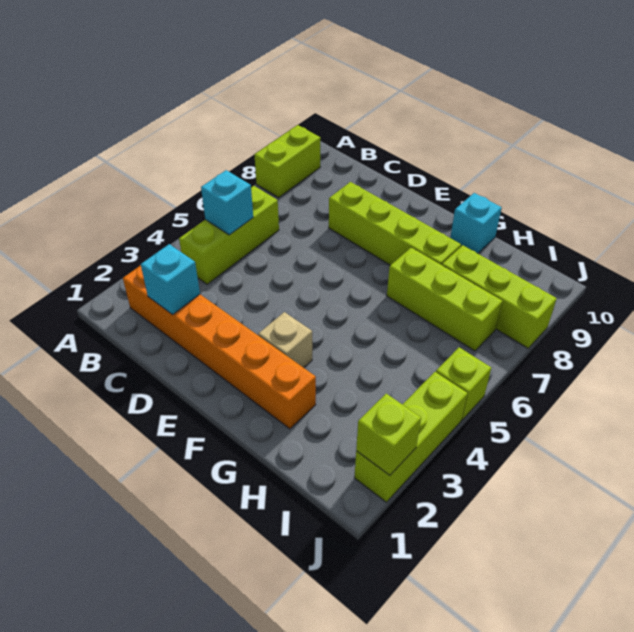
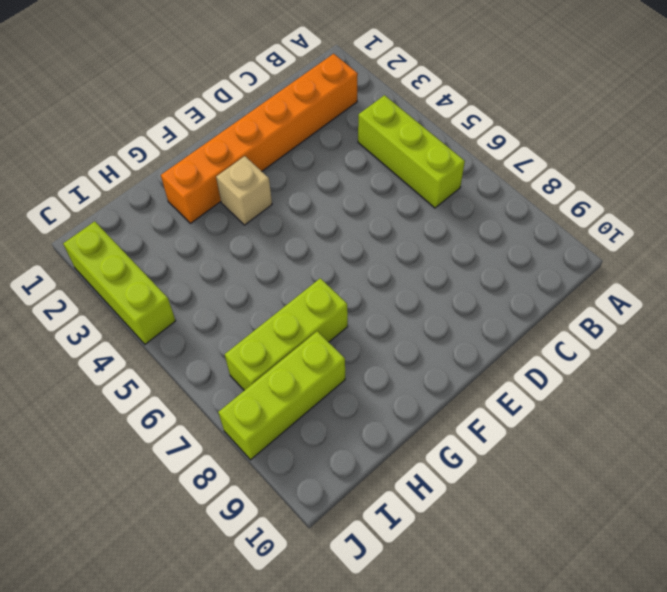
none -> lime brick A8:A9 level 1
none -> lime brick D8:G8 level 1
none -> cyan brick G10 level 1

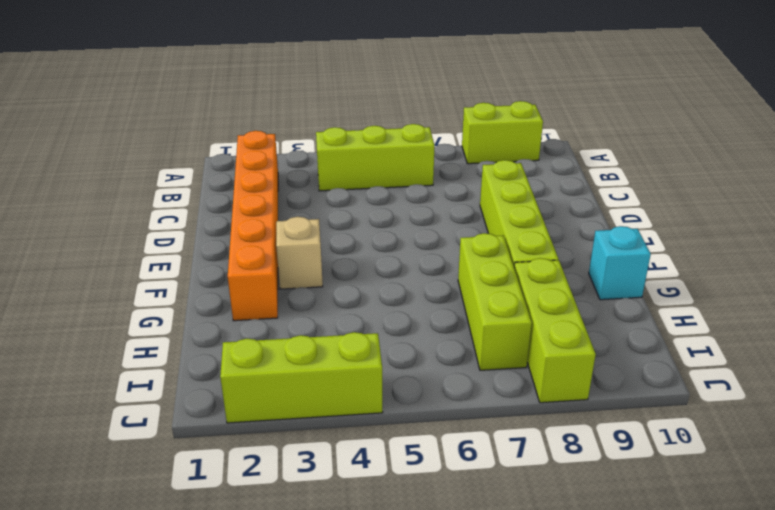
none -> lime brick J5 level 1
none -> cyan brick B5 level 2
none -> cyan brick C2 level 2

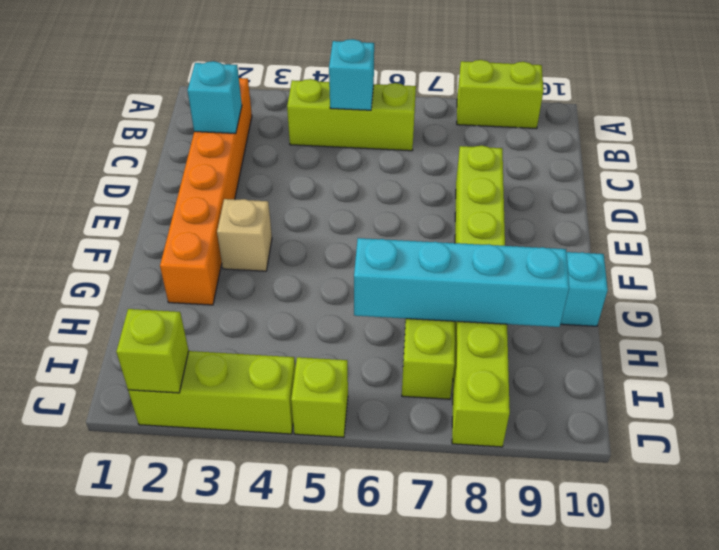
cyan brick H6:H9 level 2 -> none

